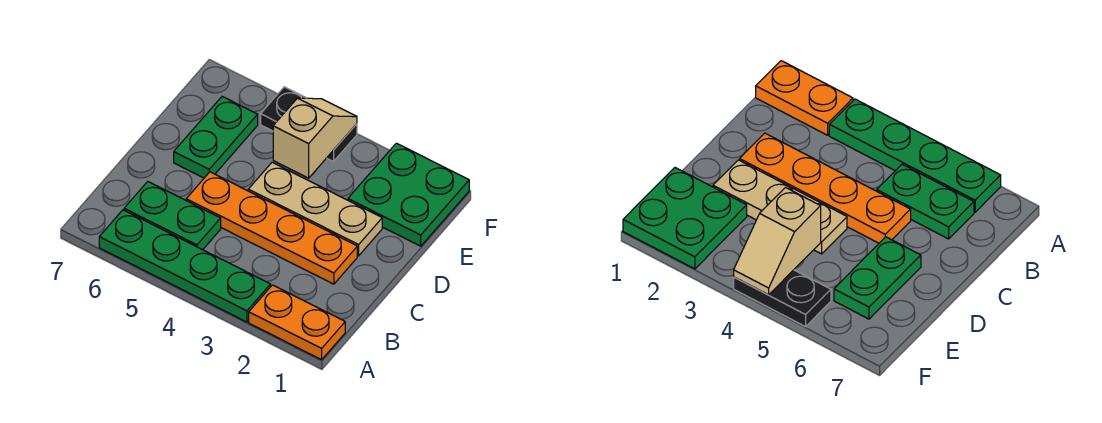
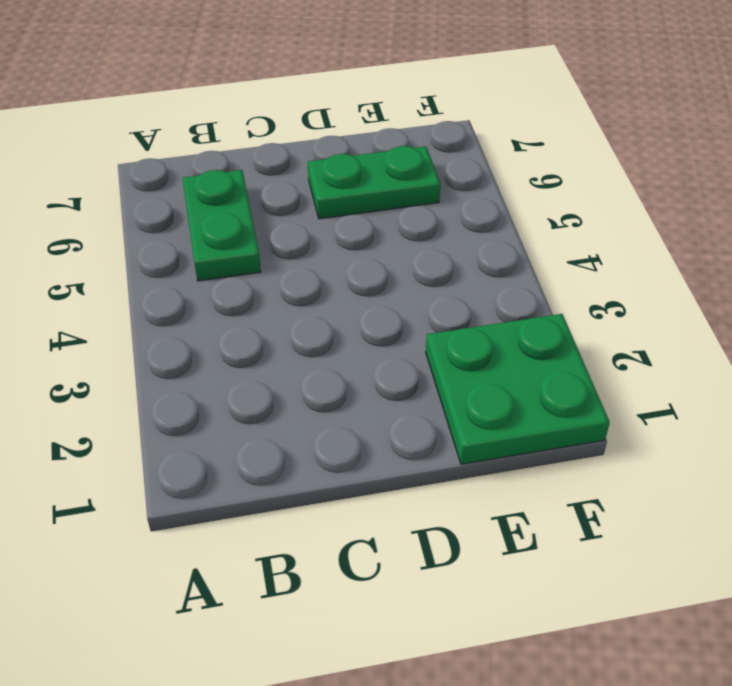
none -> orange plate A1:A2 level 1
none -> green plate A3:A6 level 1

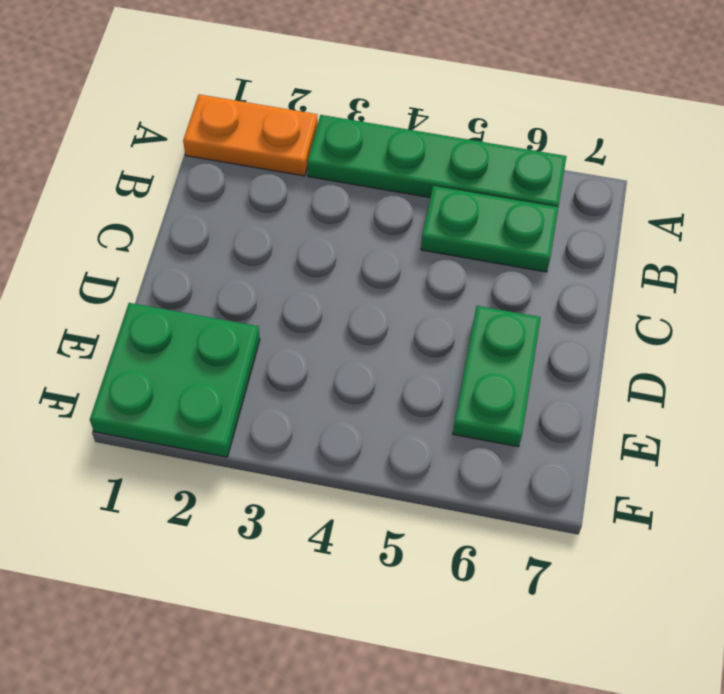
none -> orange plate C2:C5 level 1
none -> tan plate D2:D4 level 1

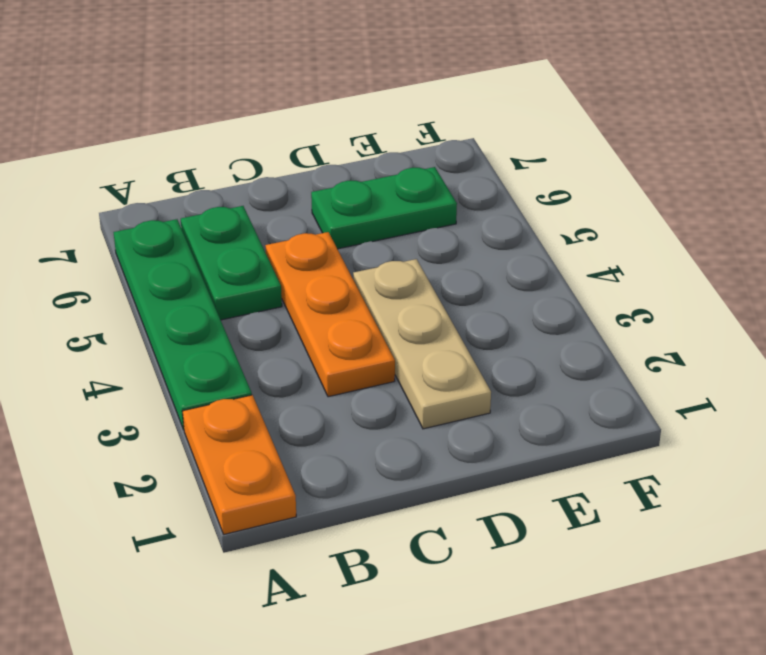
orange plate C3:C5 level 1 -> orange plate C2:C5 level 1
none -> green plate E1:F2 level 1
none -> black plate F4:F5 level 1

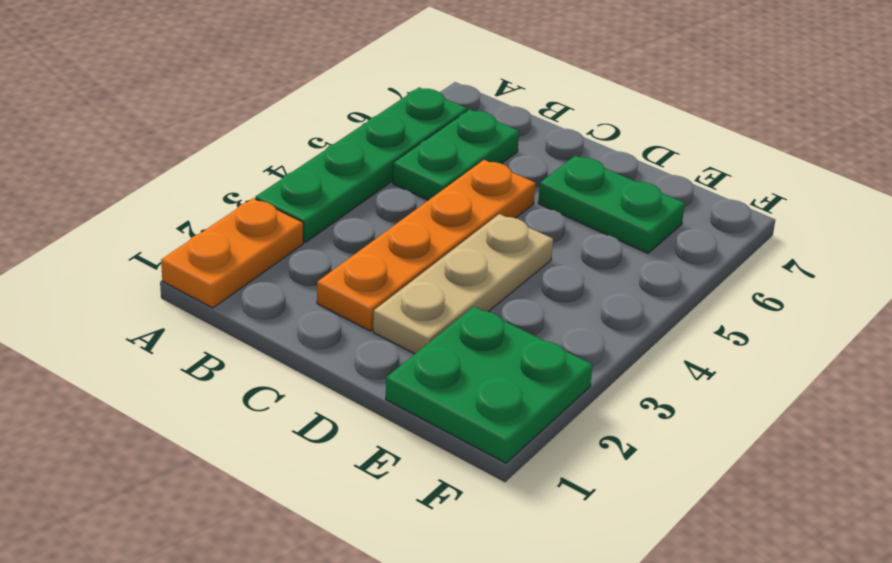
none -> black plate F4:F5 level 1
none -> tan slope E4:F4 level 2 top E

